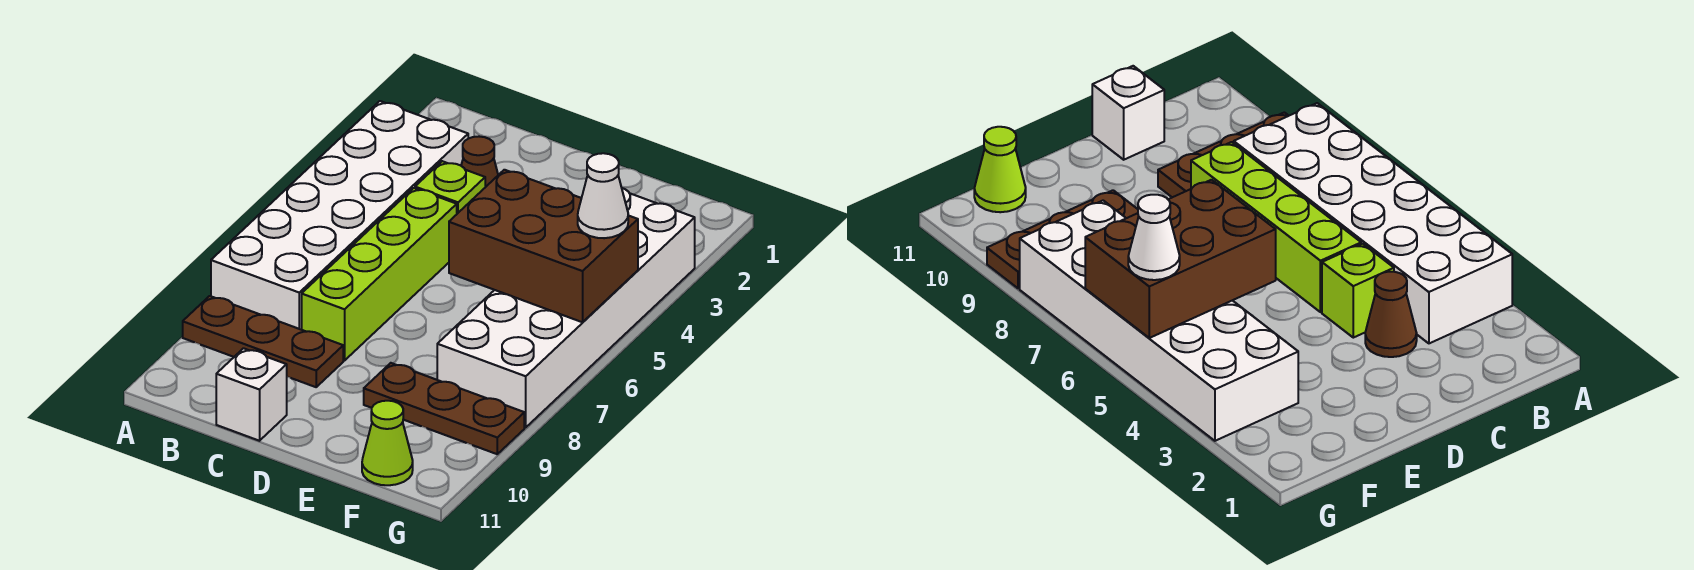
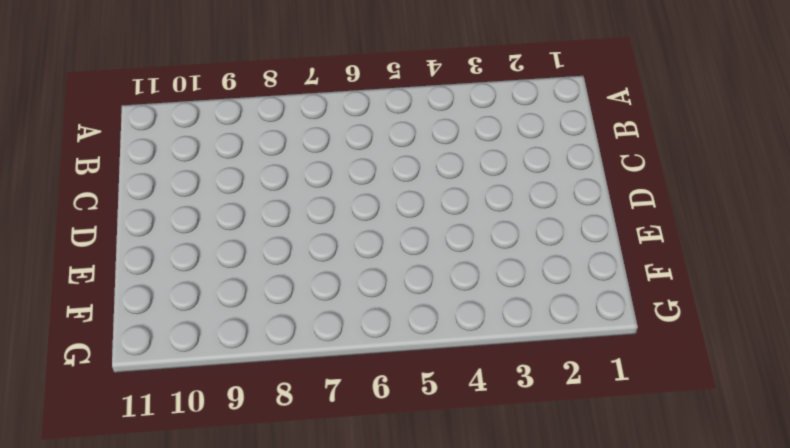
none -> white brick A3:B8 level 1
none -> brown plate A9:C9 level 1

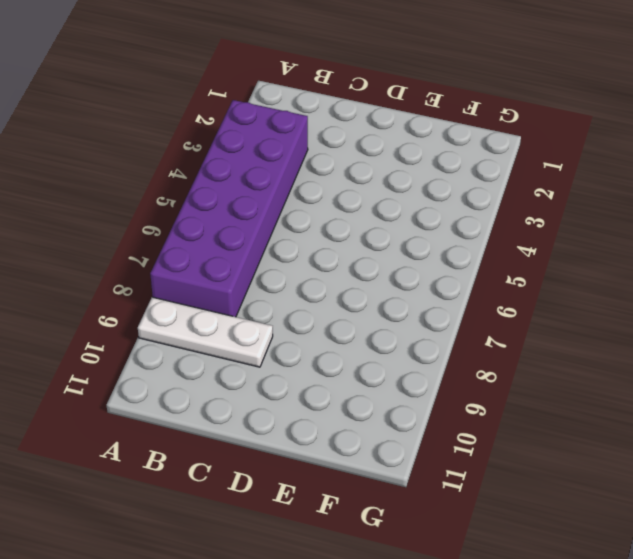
purple brick A3:B8 level 1 -> white brick A3:B8 level 1
white plate A9:C9 level 1 -> brown plate A9:C9 level 1
none -> brown cone C3 level 1
none -> lime brick C4 level 1

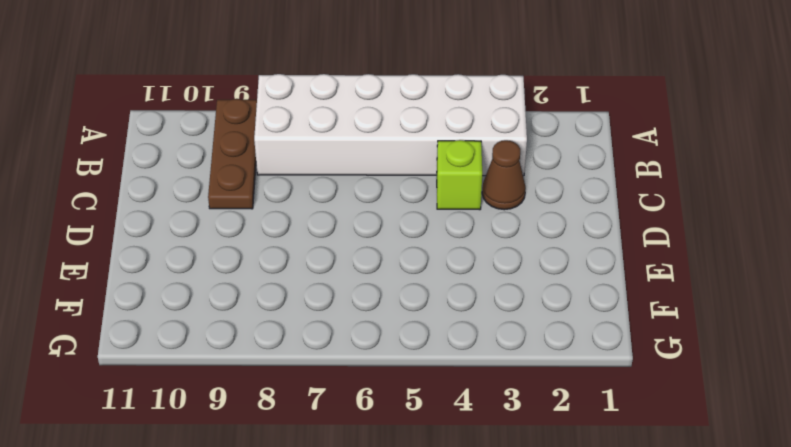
none -> lime brick C5:C8 level 1
none -> white brick C11 level 1

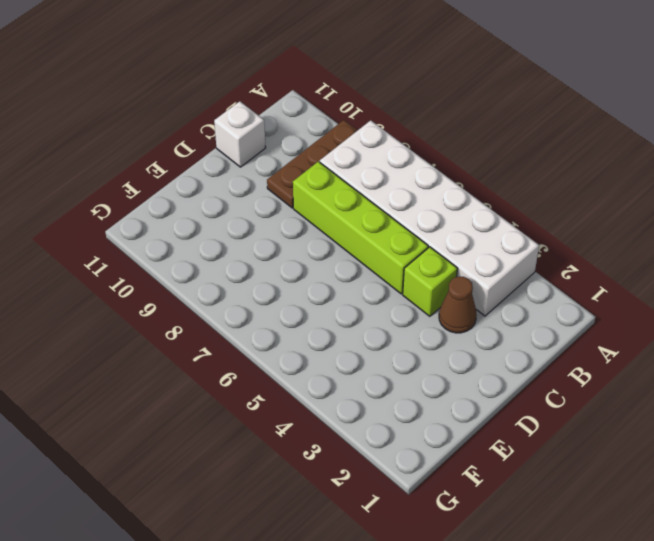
none -> brown plate E9:G9 level 1
none -> white brick F3:G8 level 1

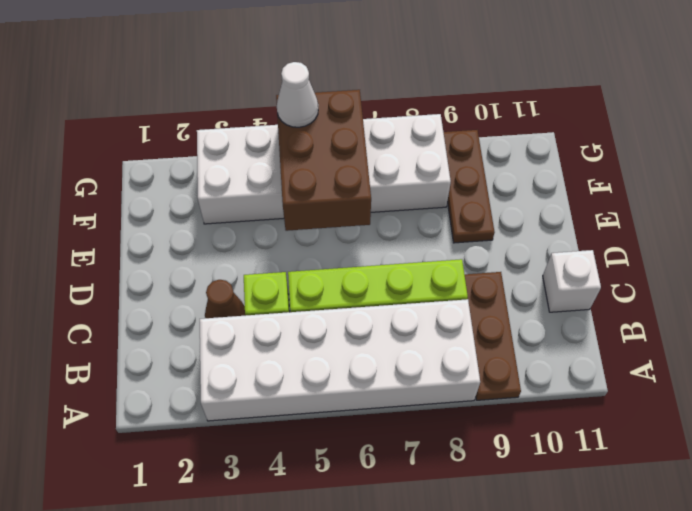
none -> lime cone F11 level 1

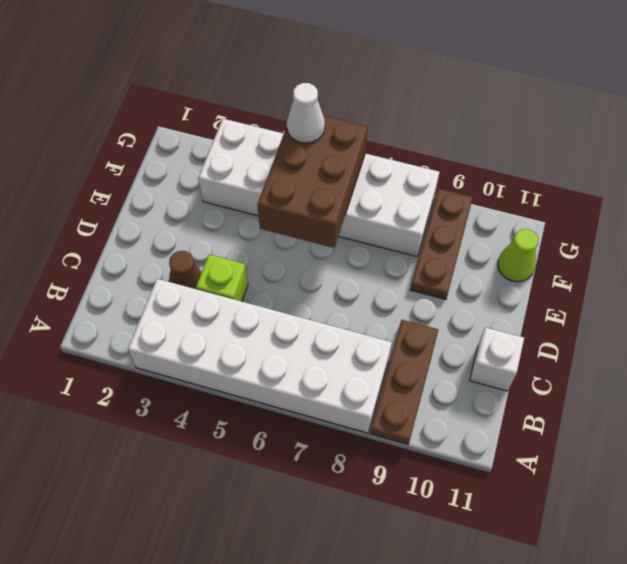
none -> lime brick C5:C8 level 1

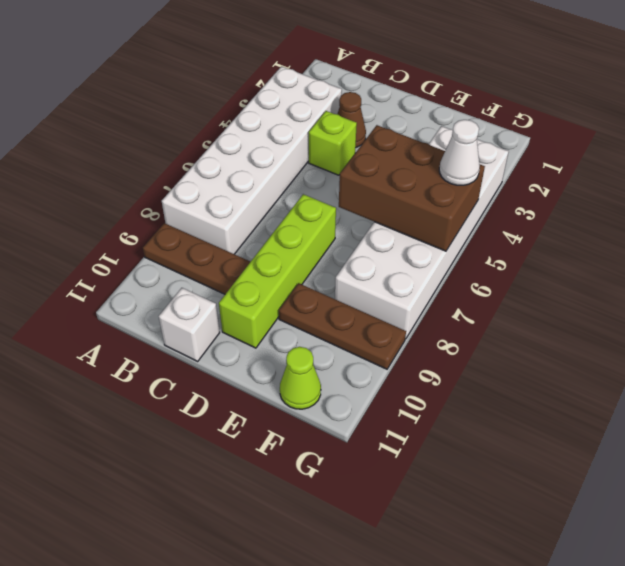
lime brick D7:D10 level 1 -> lime brick C5:C8 level 1

